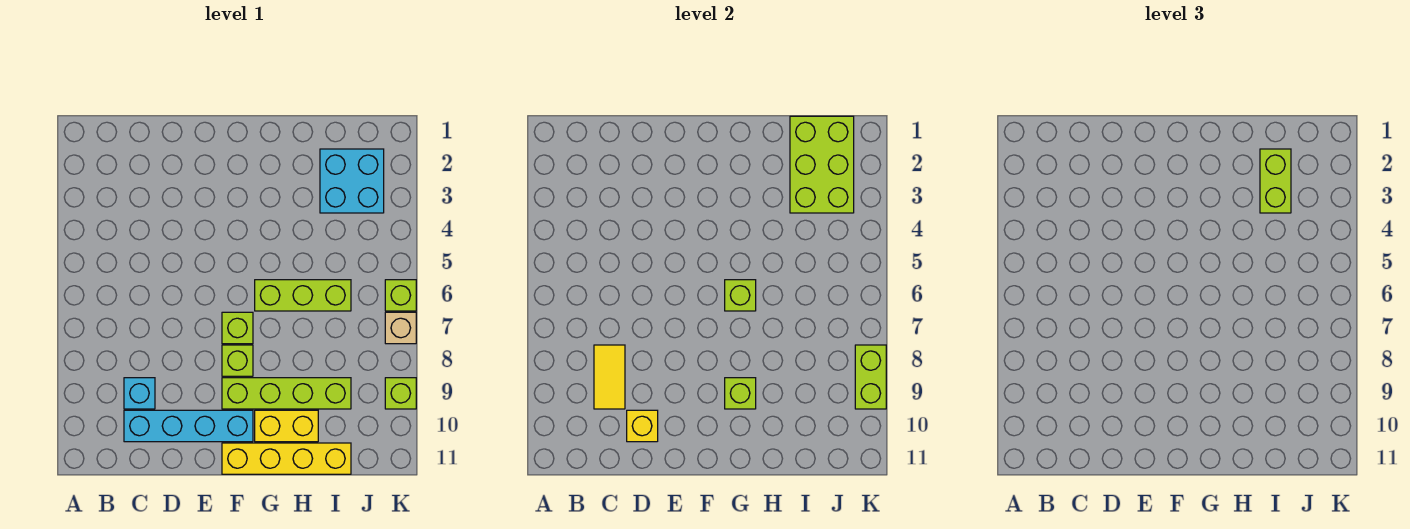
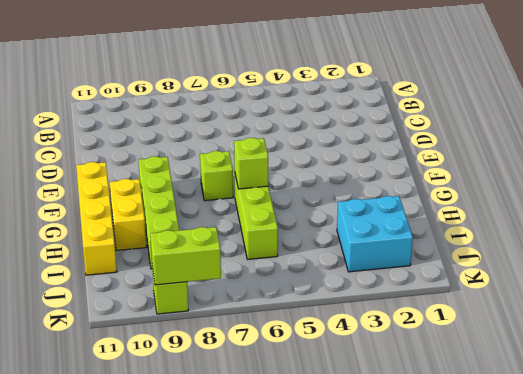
none -> cyan brick C9 level 1
none -> cyan brick C10:F10 level 1
none -> lime brick F8 level 1

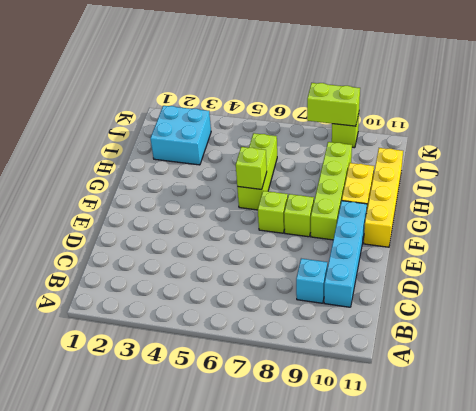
none -> lime brick K6 level 1
none -> tan brick K7 level 1
none -> yellow tile C8:C9 level 2

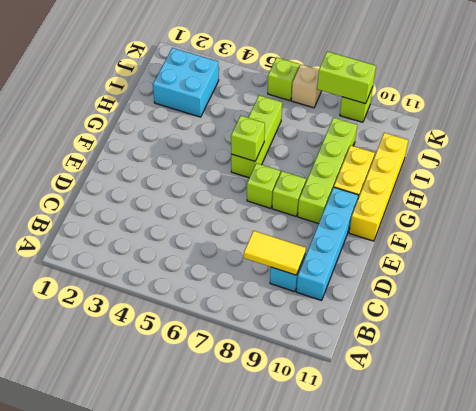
none -> yellow brick D10 level 2
none -> lime brick G9 level 2
none -> lime brick I1:J3 level 2

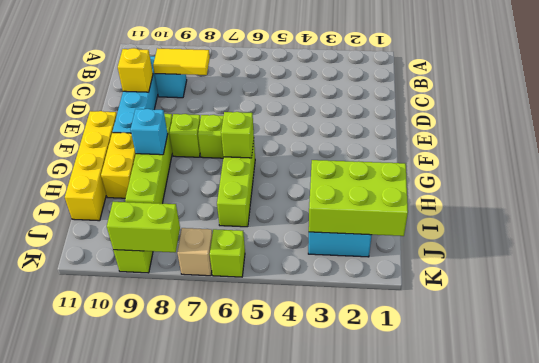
cyan brick G9 level 2 -> lime brick G9 level 2
none -> lime brick I2:I3 level 3

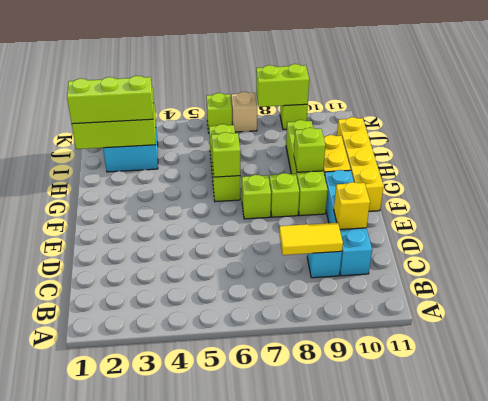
lime brick I1:I3 level 3 -> lime brick I2:I3 level 3

